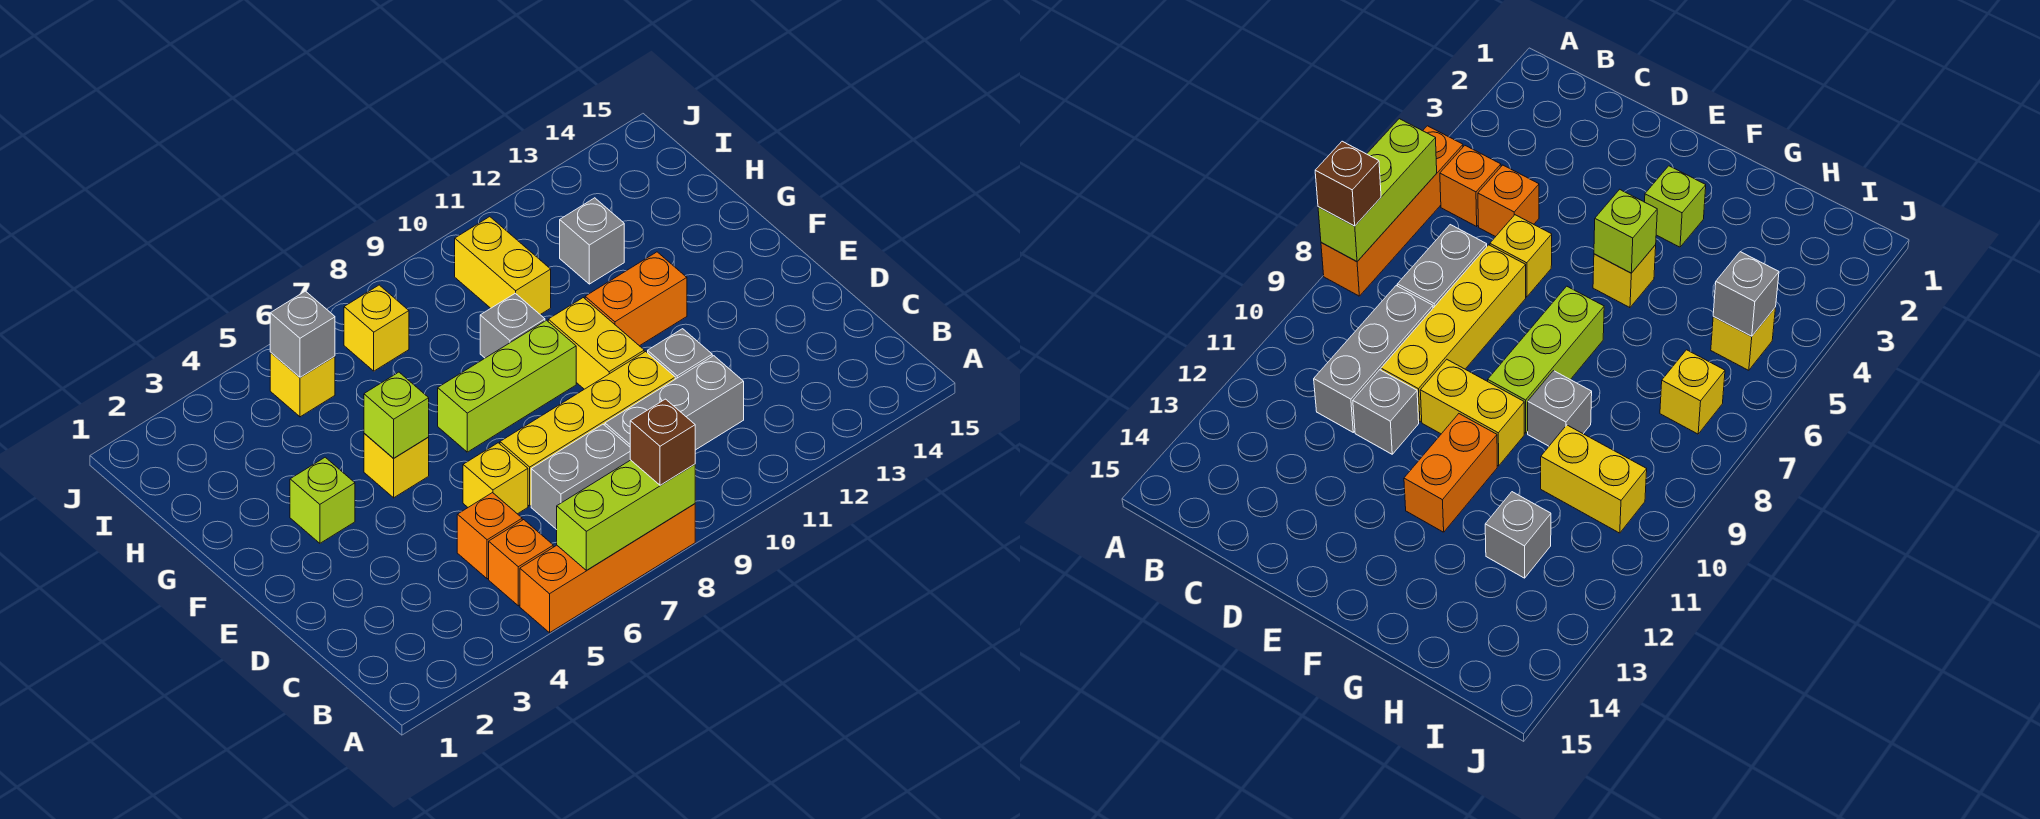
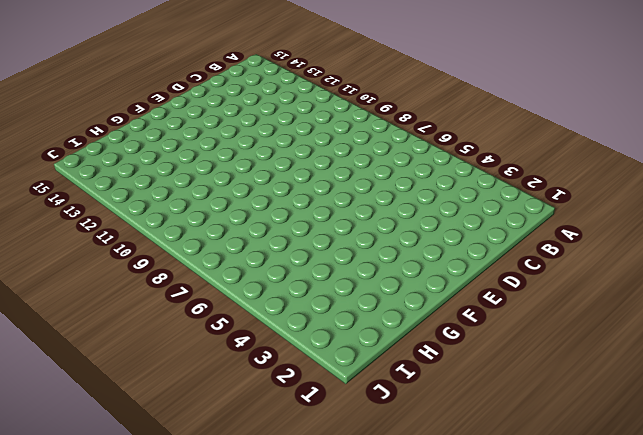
none -> orange brick A5:A8 level 1
none -> orange brick B5 level 1
none -> orange brick C5 level 1

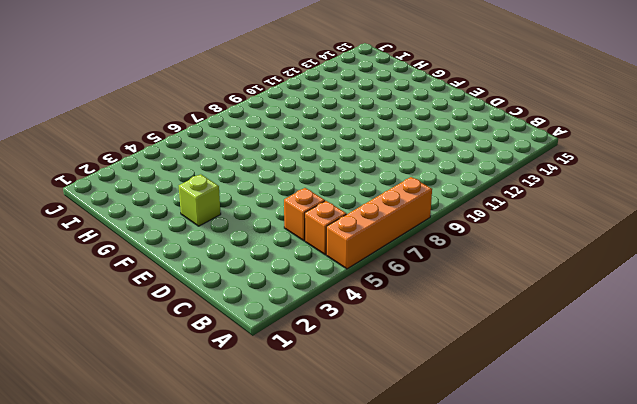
none -> grey brick C7:C8 level 1
none -> grey brick C9:C11 level 1
none -> yellow brick D6 level 1

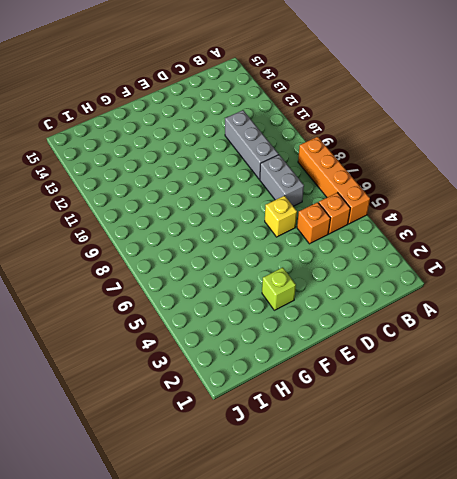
none -> yellow brick D7:D10 level 1
none -> grey brick D11 level 1
none -> yellow brick E10:F10 level 1

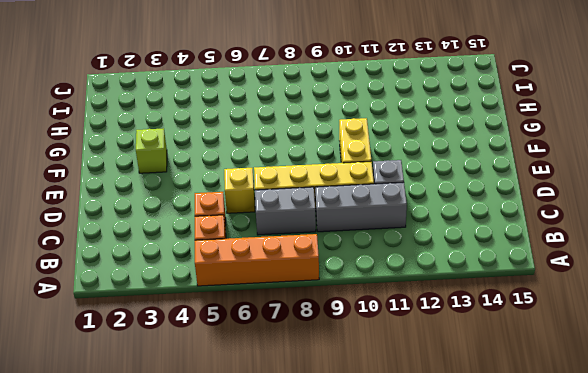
none -> yellow brick F5 level 1
none -> lime brick F7:F9 level 1
none -> orange brick F11:F12 level 1

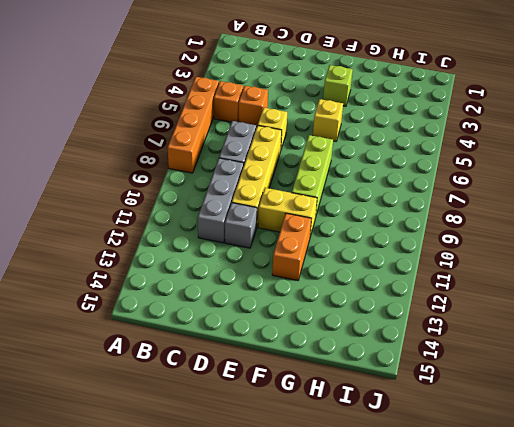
none -> grey brick G9 level 1
none -> yellow brick H10:I10 level 1
none -> grey brick H12 level 1

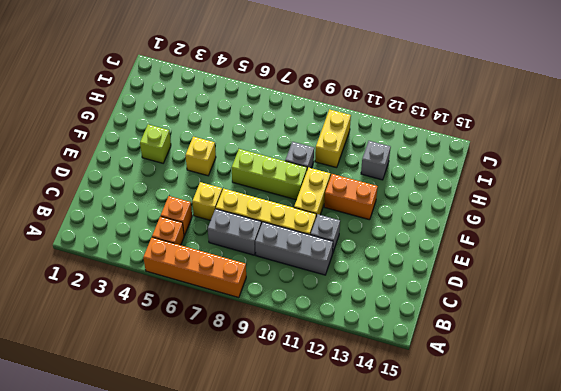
none -> yellow brick I5 level 1
none -> yellow brick I7 level 1
none -> lime brick A6:A8 level 2

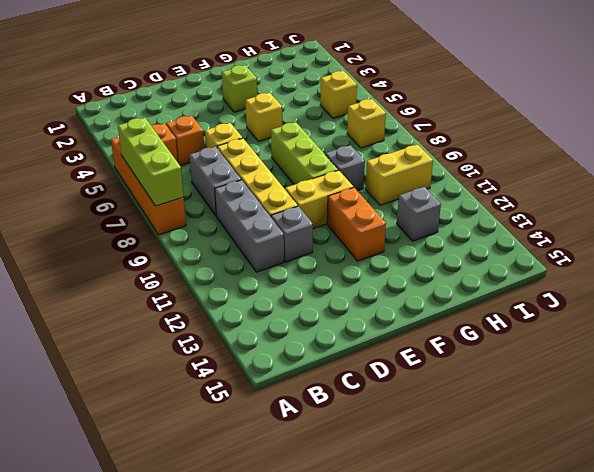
none -> lime brick F5 level 2
none -> grey brick I5 level 2
none -> brown brick A8 level 3

